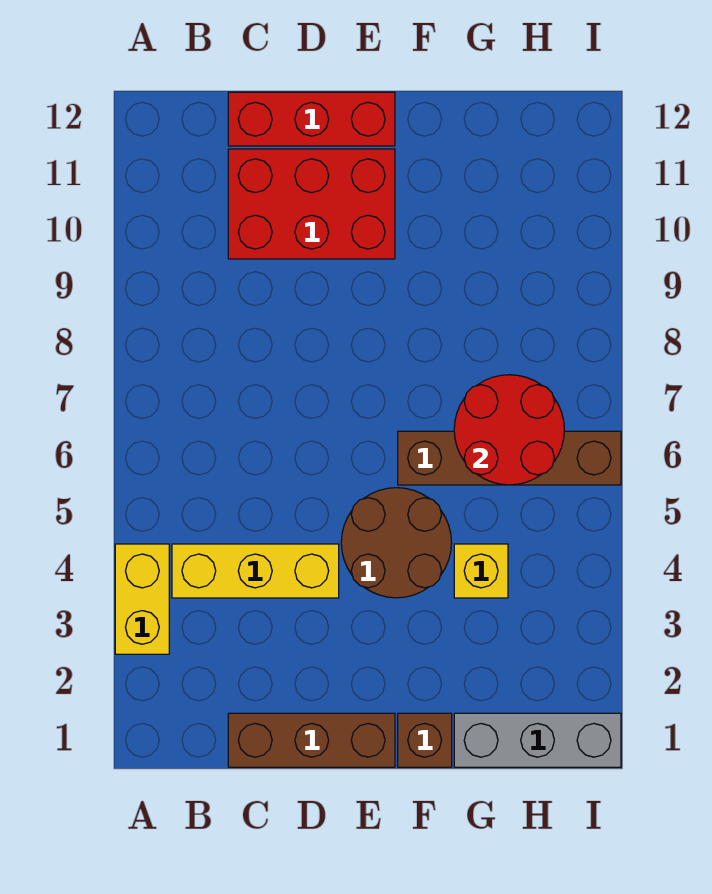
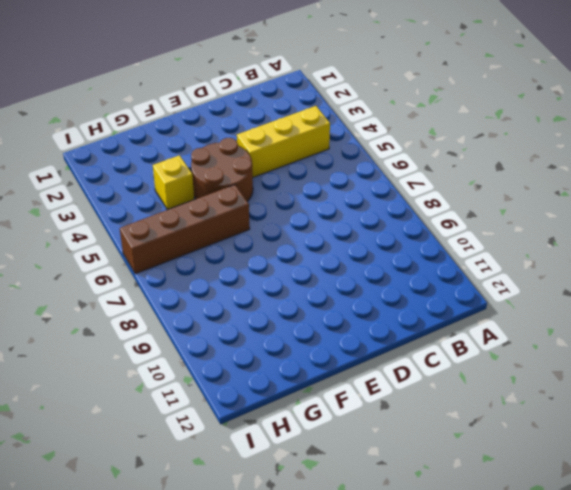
none -> yellow brick A3:A4 level 1
none -> brown brick C1:E1 level 1

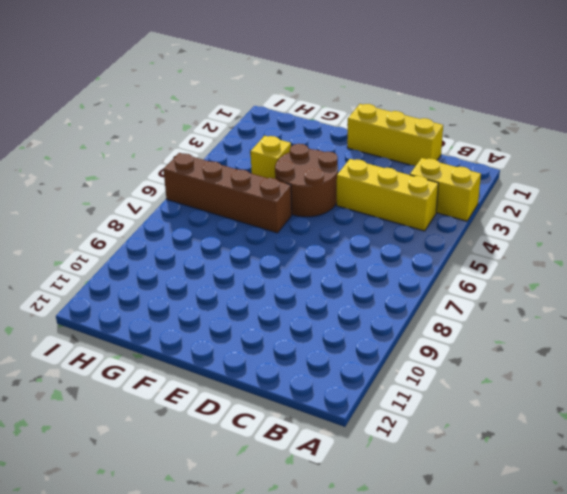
yellow brick A3:B3 level 1 -> yellow brick A3:A4 level 1
yellow brick C1:E1 level 1 -> brown brick C1:E1 level 1
none -> red brick C10:E11 level 1
none -> red brick C12:E12 level 1

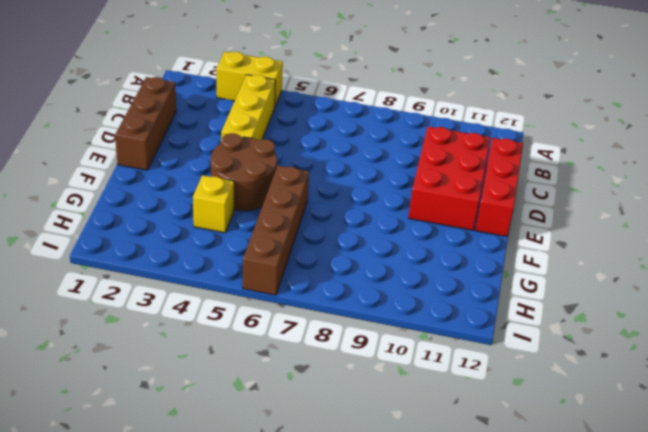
none -> brown brick F1 level 1
none -> grey brick G1:I1 level 1

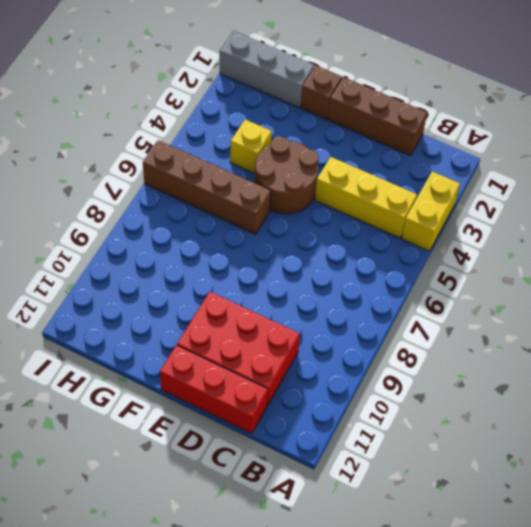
none -> red round brick G6:H7 level 2

